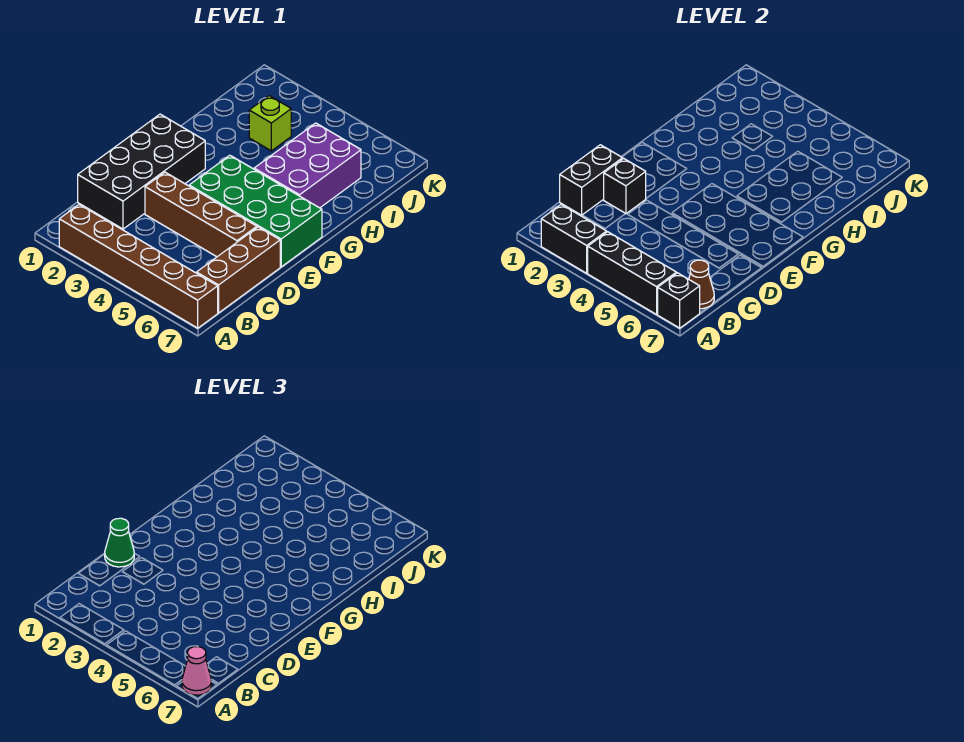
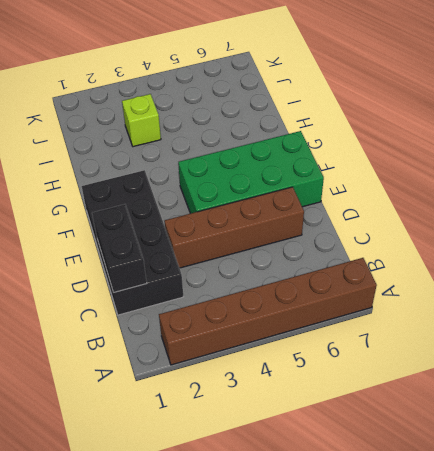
none -> brown brick B7:D7 level 1
none -> purple brick G5:I6 level 1
none -> black brick A2:A3 level 2

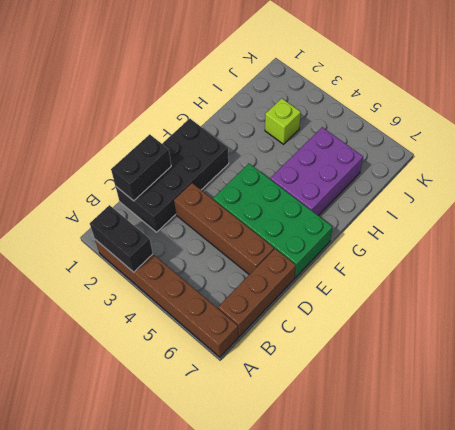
none -> black brick A4:A6 level 2
none -> black brick A7 level 2
none -> brown cone B7 level 2

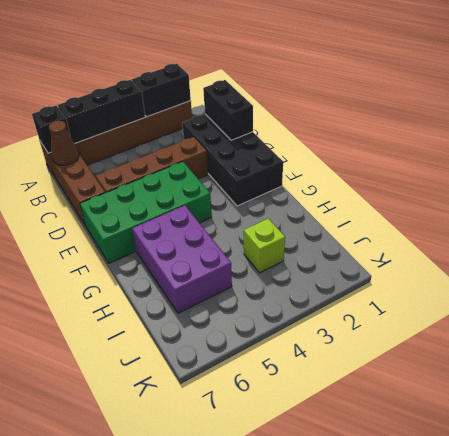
none -> black brick D2 level 2
none -> pink cone A7 level 3
none -> green cone D1 level 3

